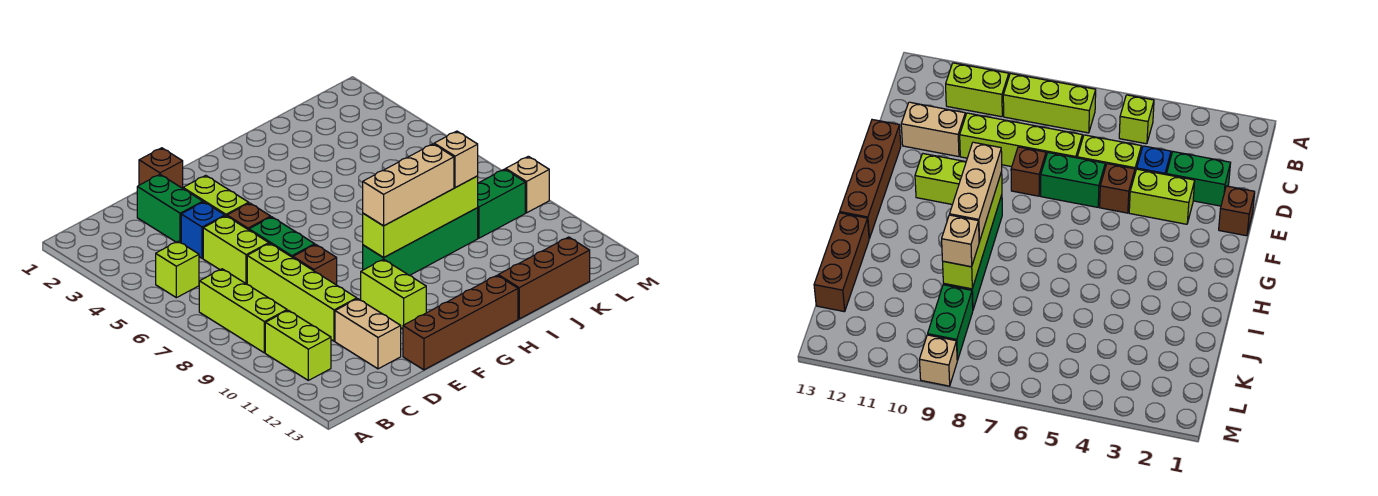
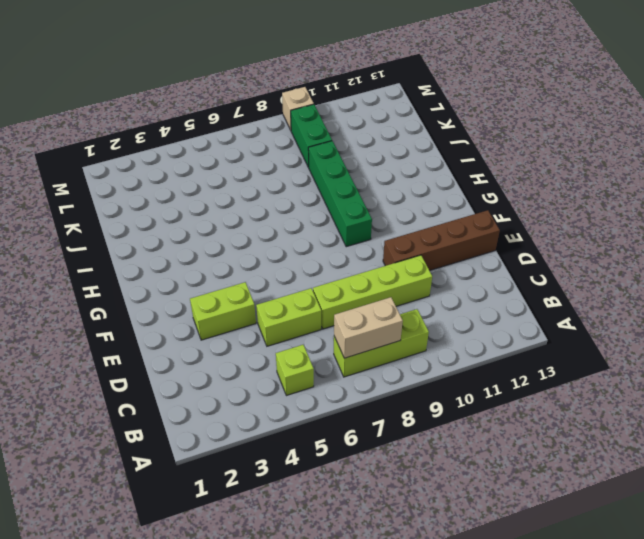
tan brick B7:B8 level 2 -> tan brick D11:D12 level 1
brown brick E10:E13 level 1 -> brown brick E13:H13 level 1
none -> lime brick B10:B11 level 1
none -> green brick D2:D3 level 1
none -> blue brick D4 level 1

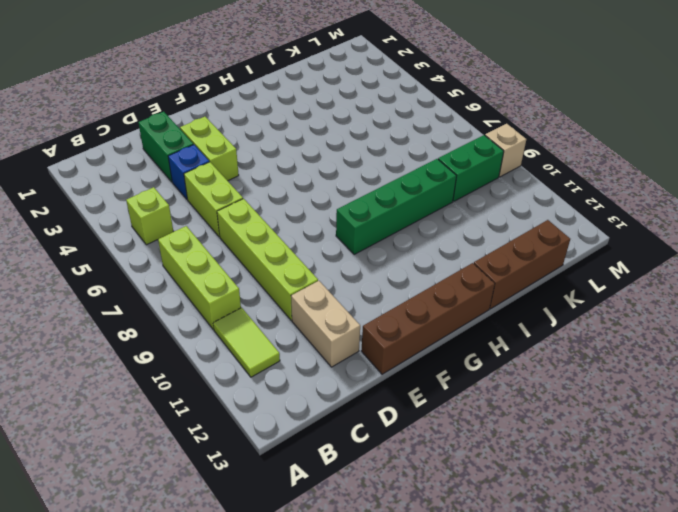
lime tile B10:B11 level 1 -> lime brick B10:B11 level 1
none -> brown brick E1 level 1
none -> brown brick E5 level 1
none -> green brick E6:E7 level 1

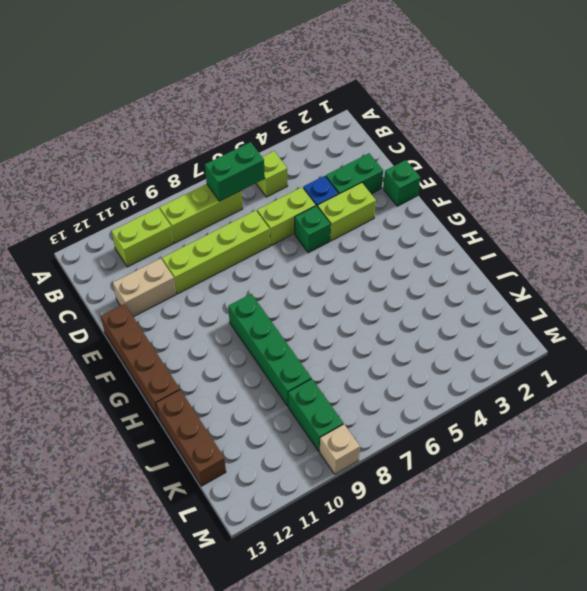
green brick B6:B7 level 2 -> green brick E6:E7 level 1
green brick E1 level 1 -> brown brick E1 level 1
green brick E5 level 1 -> brown brick E5 level 1
none -> brown brick E8 level 1
none -> lime brick F10:F11 level 1
none -> lime brick G9:J9 level 2

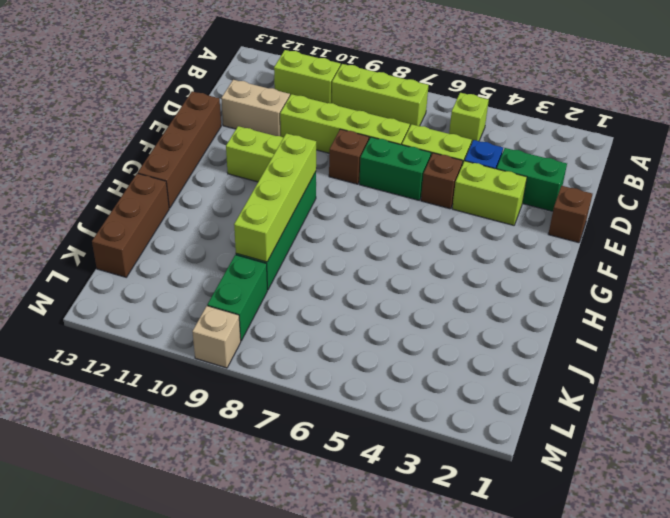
none -> tan brick G9:I9 level 3
none -> tan brick J9 level 3

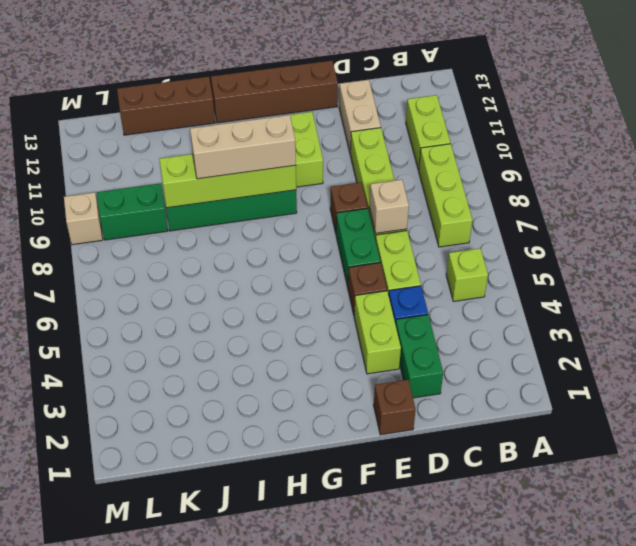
tan brick D7 level 2 -> tan brick J9 level 3

